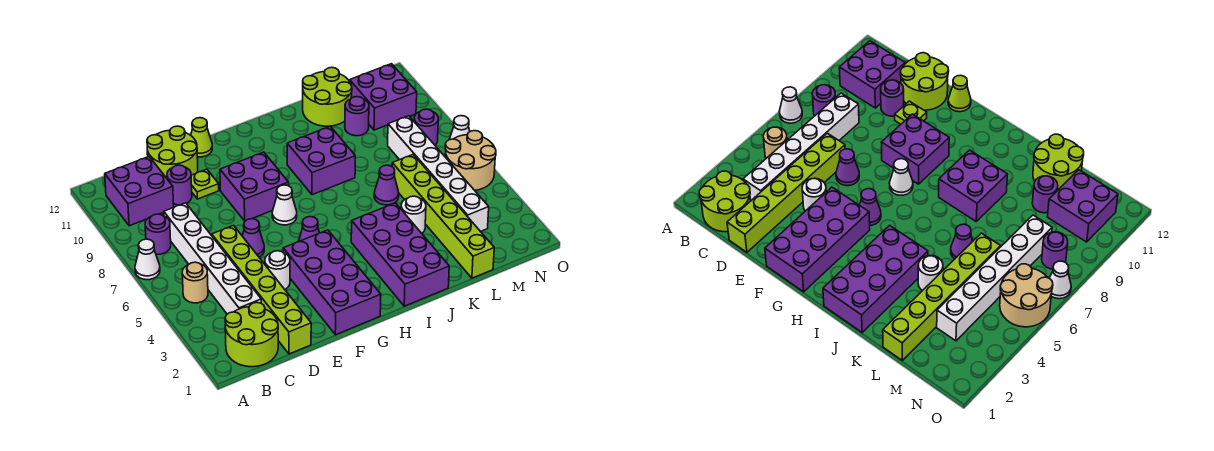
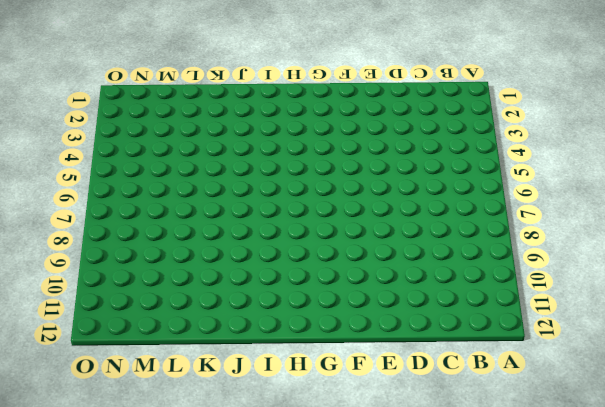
none -> white cone A7 level 1
none -> lime round brick B1:C2 level 1
none -> tan round brick B5 level 1

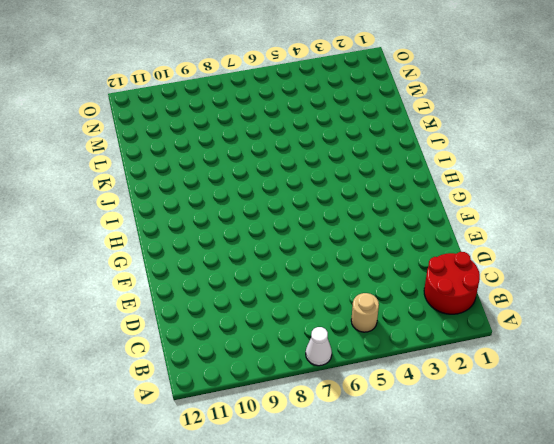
red round brick B1:C2 level 1 -> lime round brick B1:C2 level 1
none -> purple round brick B8 level 1
none -> purple brick B10:C11 level 1
none -> white brick C3:C8 level 1

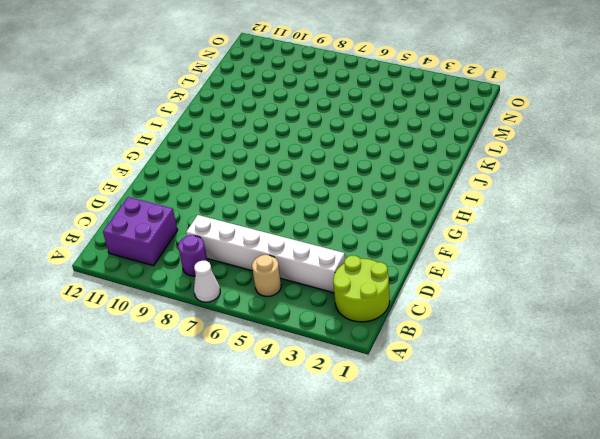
none -> lime brick D1:D6 level 1
none -> purple round brick D10 level 1
none -> lime round brick D11:E12 level 1

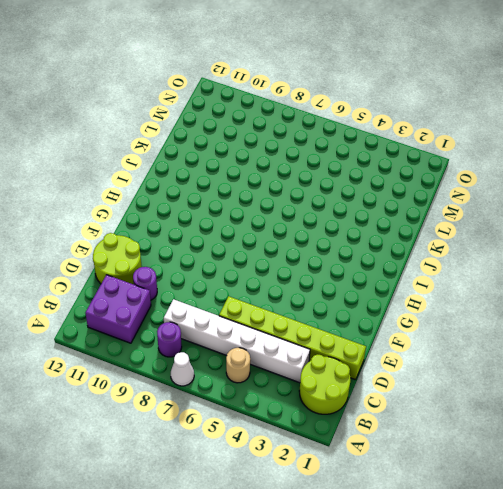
none -> white round brick E4 level 1
none -> purple cone E6 level 1
none -> lime plate E10 level 1

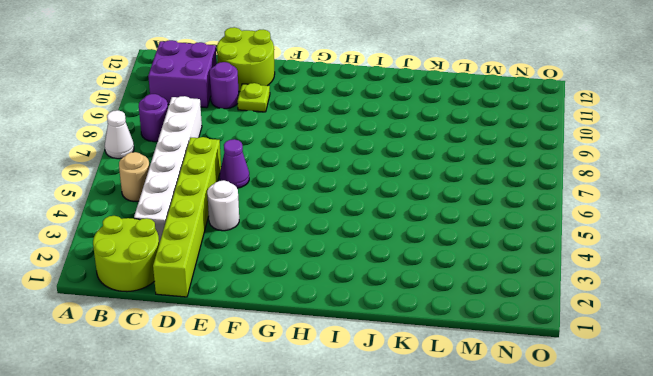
none -> purple brick F1:G4 level 1
none -> purple brick F8:G9 level 1
none -> lime cone F12 level 1

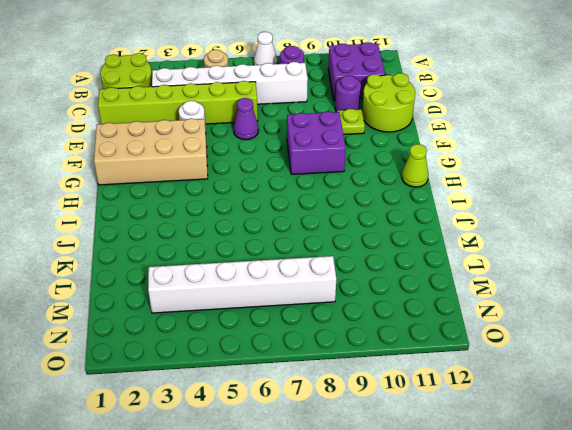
tan brick F1:G4 level 1 -> purple brick F1:G4 level 1
lime cone H12 level 1 -> lime cone F12 level 1
none -> purple cone G5 level 1
none -> white cone G7 level 1
none -> purple brick I1:J4 level 1

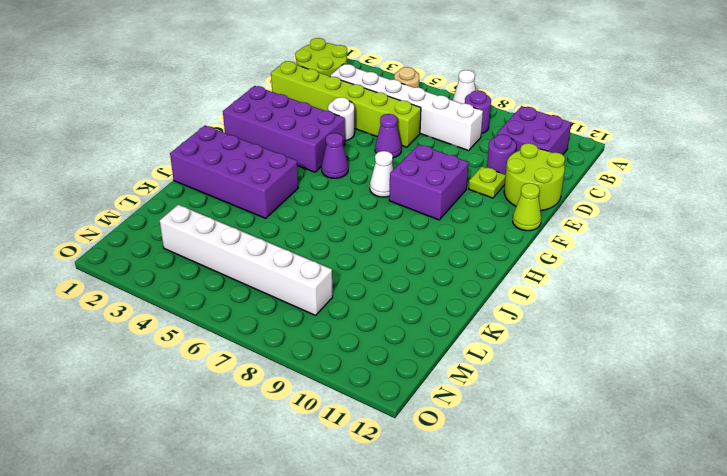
none -> purple brick I8:J9 level 1
none -> white round brick K4 level 1
none -> purple cone K6 level 1

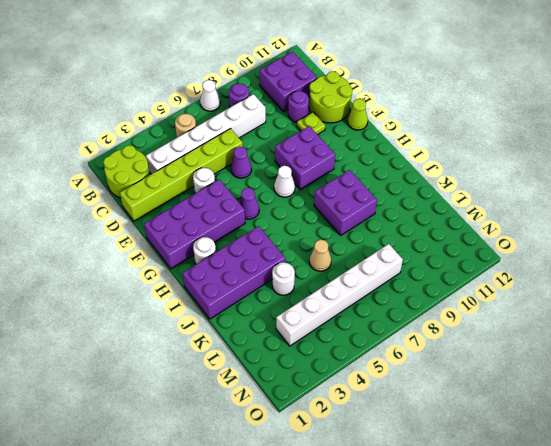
white round brick H2 level 1 -> none
tan cone K6 level 1 -> purple cone K6 level 1
none -> lime round brick K11:L12 level 1
none -> lime brick L1:L6 level 1
none -> purple round brick L10 level 1

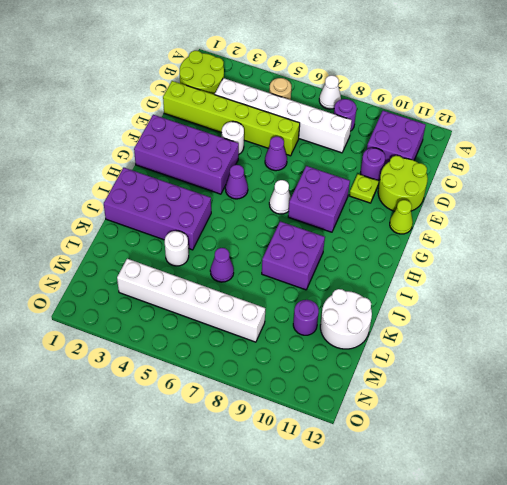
white round brick K11:L12 level 1 -> lime round brick K11:L12 level 1
none -> lime brick L1:L6 level 1
none -> purple brick M10:N11 level 1
none -> tan round brick N5:O6 level 1

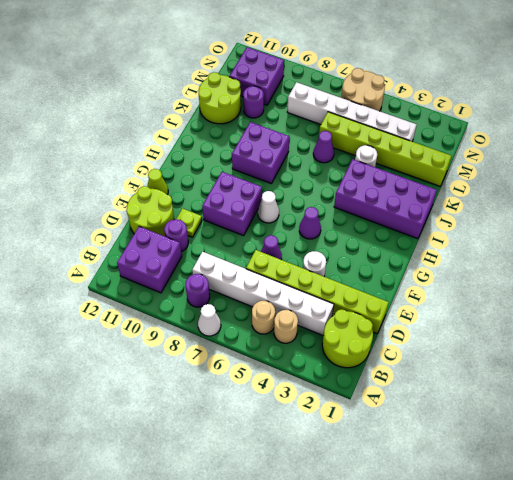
tan round brick B4 level 1 -> none
none -> purple brick F1:G4 level 1
none -> purple round brick N8 level 1
none -> white cone O7 level 1

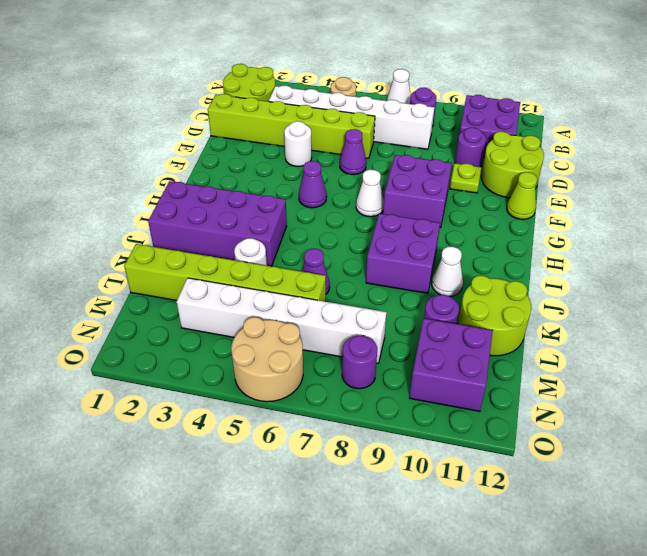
white cone J10 level 1 -> white cone O7 level 1
none -> purple brick F1:G4 level 1

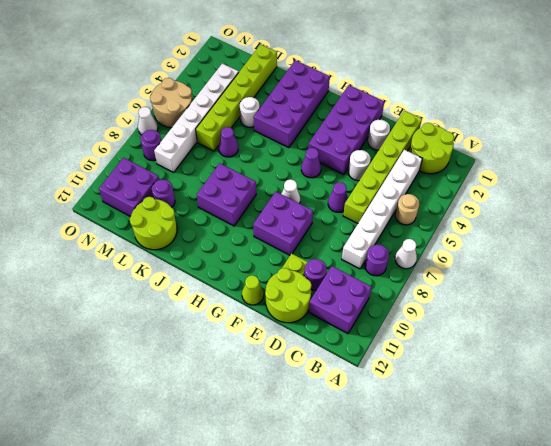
white round brick E2 level 1 -> none

